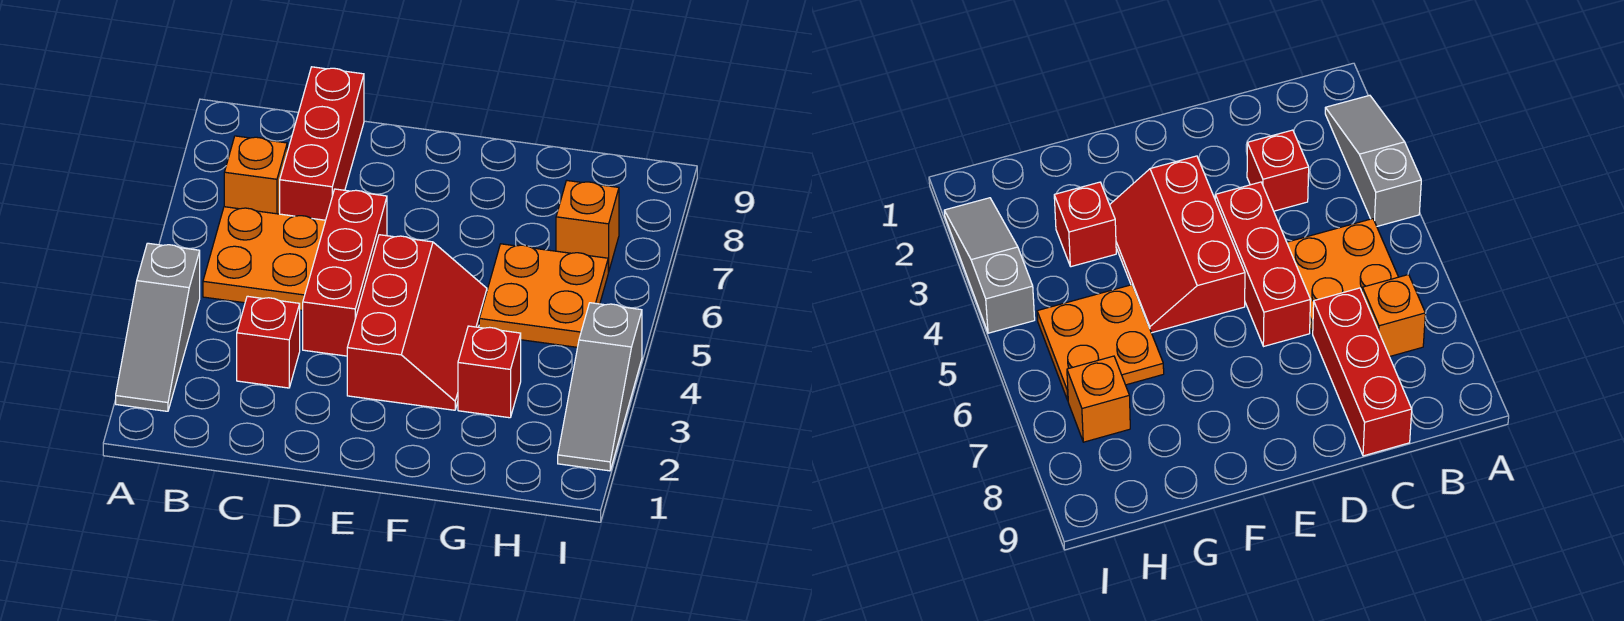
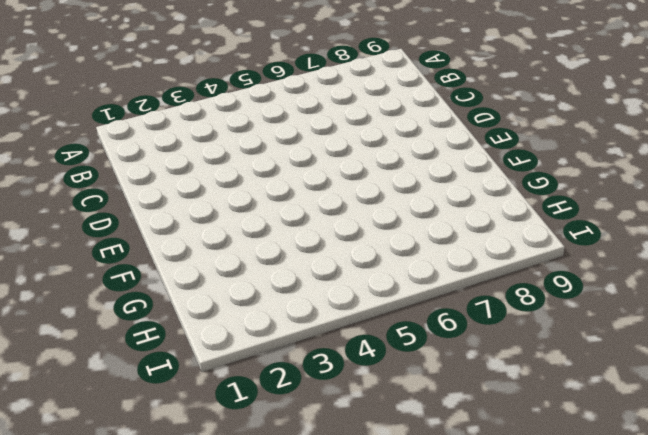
none -> grey slope A2:A4 level 1 top 4
none -> orange plate B5:C6 level 1

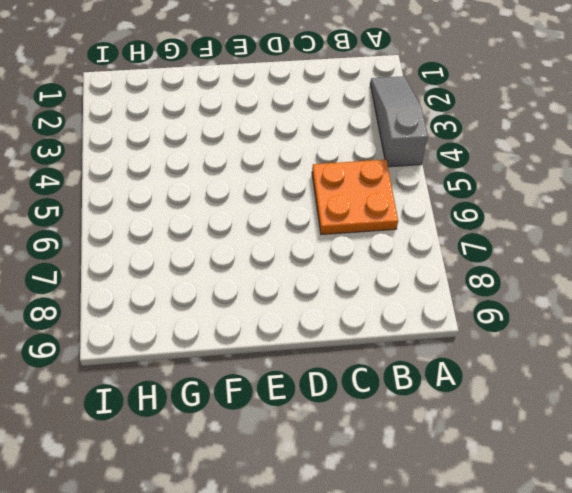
none -> orange brick B7 level 1
none -> red brick C3 level 1

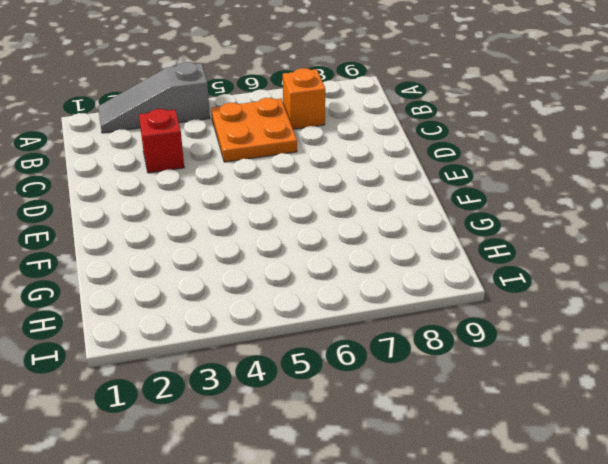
none -> red brick C7:C9 level 1
none -> red brick D4:D6 level 1

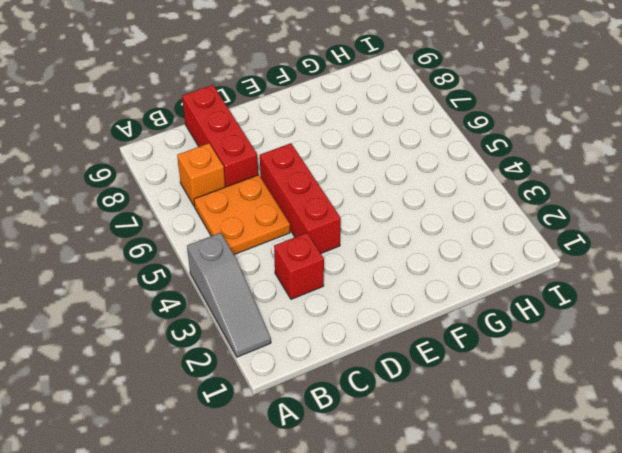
none -> red slope E3:F5 level 1 top E
none -> red brick G3 level 1

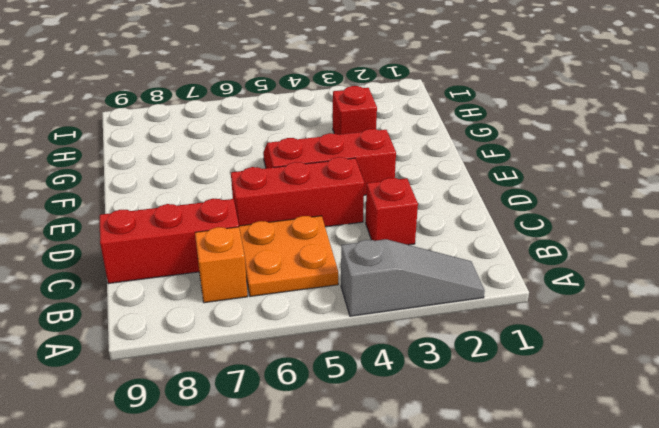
none -> orange plate G5:H6 level 1
none -> orange brick H7 level 1

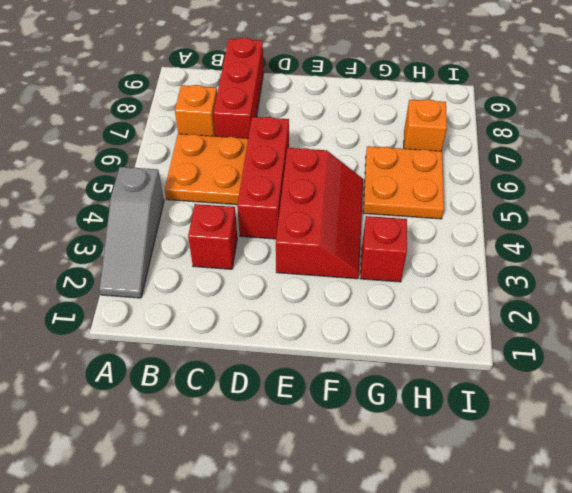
none -> grey slope I2:I4 level 1 top 4

